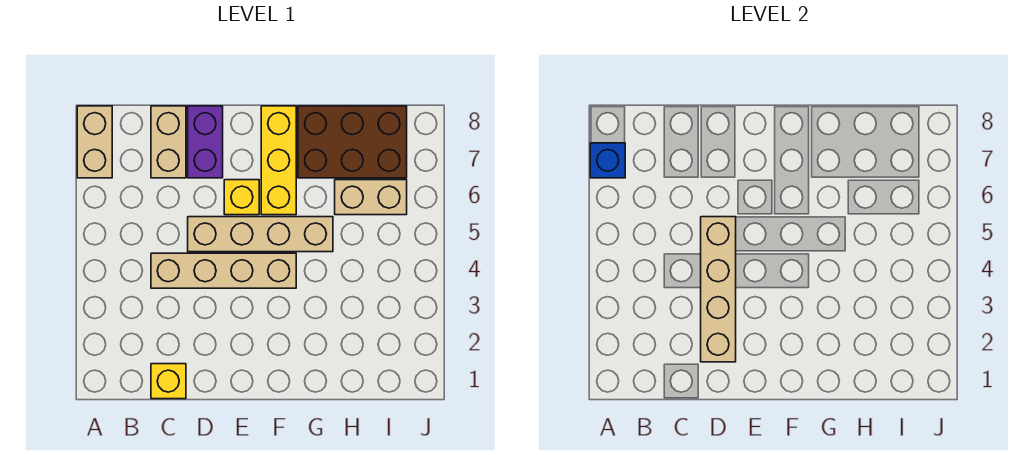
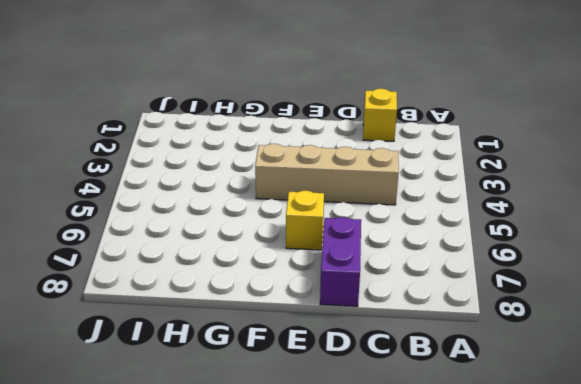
none -> tan brick A7:A8 level 1
none -> tan brick C7:C8 level 1
none -> tan brick D5:G5 level 1

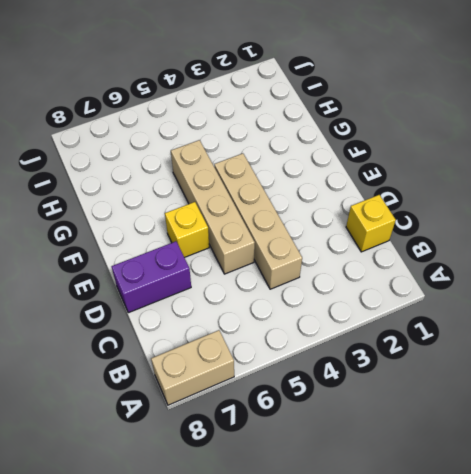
none -> tan brick C7:C8 level 1
none -> yellow brick F6:F8 level 1
none -> brown brick G7:I8 level 1

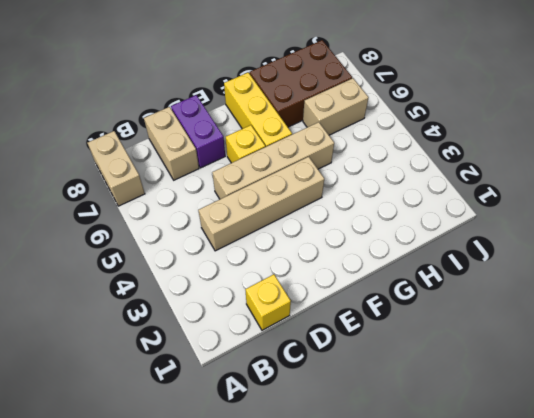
none -> blue brick A7 level 2
none -> tan brick D2:D5 level 2

